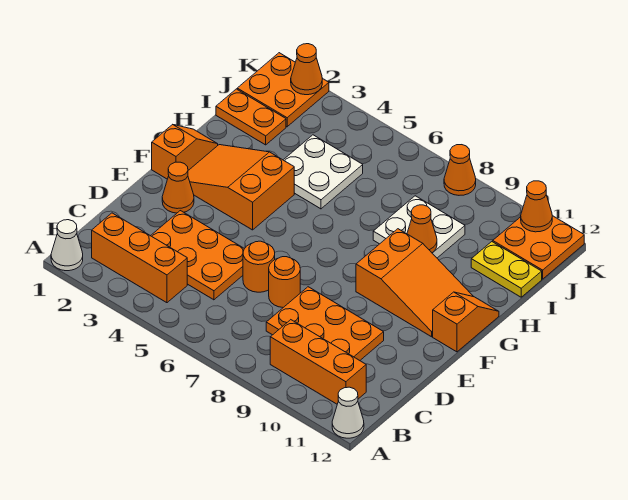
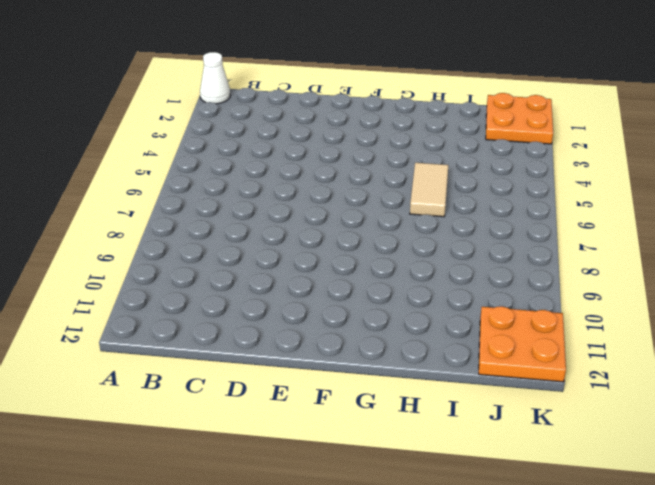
tan tile H5:H6 level 1 -> white plate H4:I5 level 1
none -> white cone A12 level 1
none -> orange brick B2:B4 level 1
none -> orange brick B9:B11 level 1

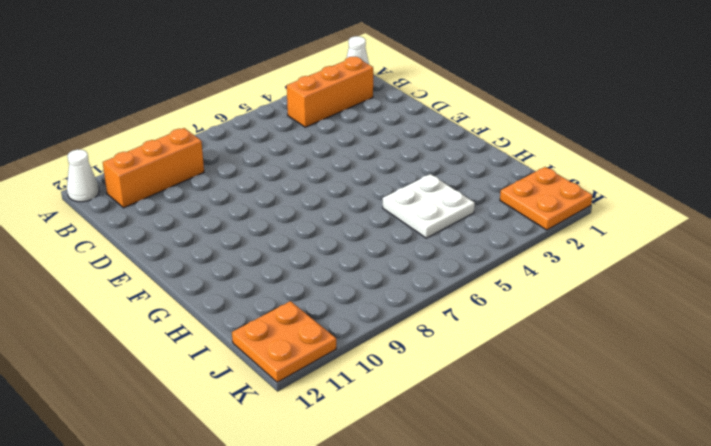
none -> orange plate C3:D5 level 1
none -> orange plate C8:D10 level 1
none -> orange round brick D6 level 1

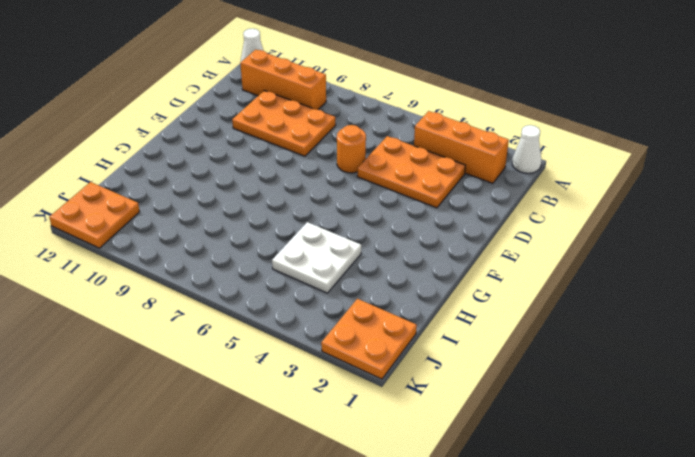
none -> orange round brick D7 level 1
none -> orange cone E2 level 1
none -> orange slope F1:G1 level 1 top F

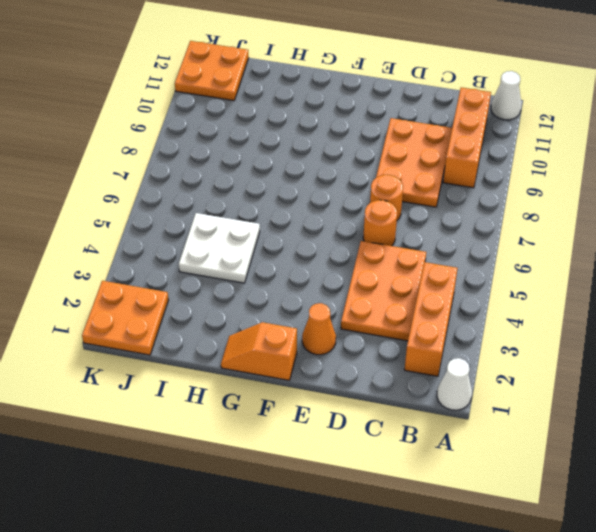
none -> orange slope F2:G4 level 1 top 4
none -> orange slope F9:G11 level 1 top 9
none -> orange slope F12:G12 level 1 top F

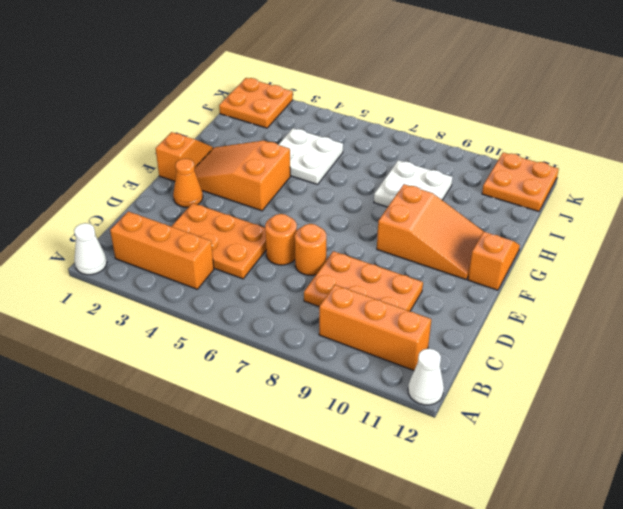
none -> orange plate I1:I2 level 1
none -> yellow plate I11:I12 level 1
none -> orange cone K8 level 1

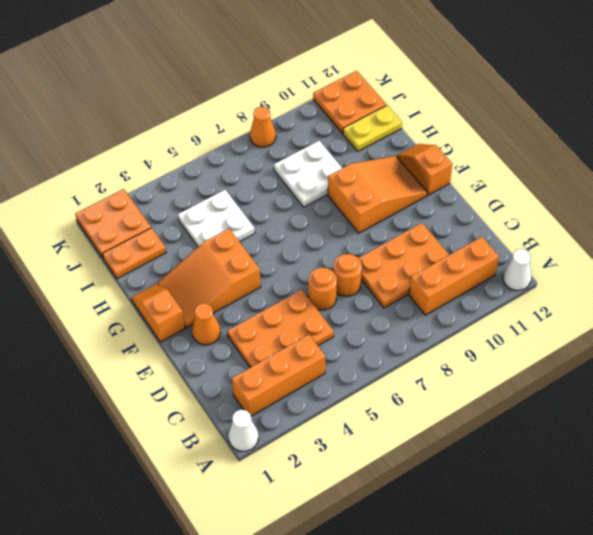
none -> orange cone H9 level 2
none -> orange cone K2 level 2
none -> orange cone K11 level 2

